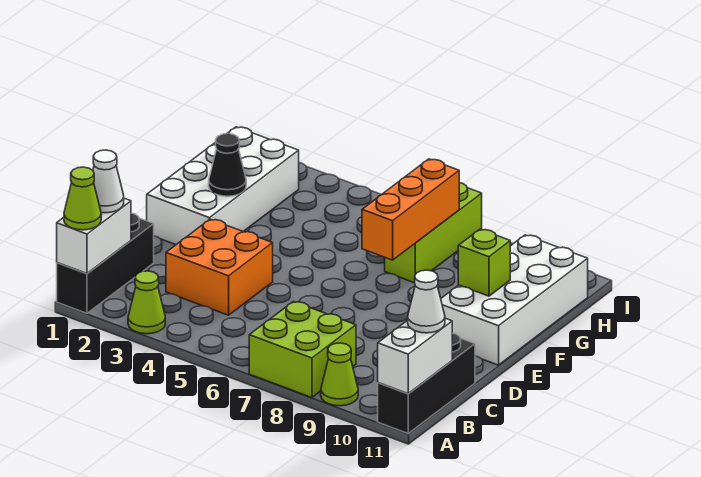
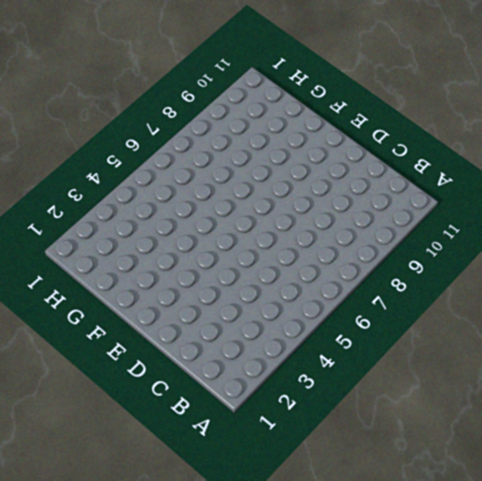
none -> black brick A1:C1 level 1
none -> lime cone A3 level 1
none -> lime brick A7:B8 level 1

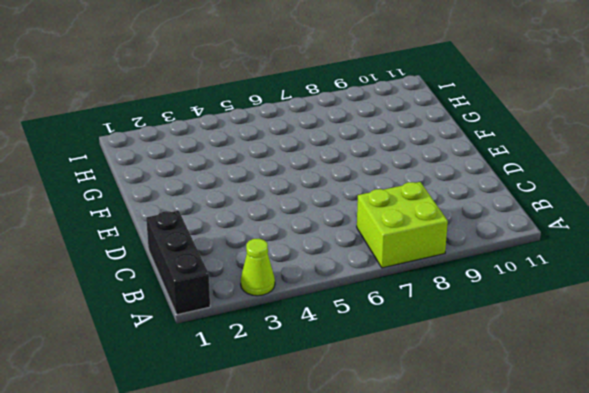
none -> lime cone A9 level 1
none -> black brick A11:C11 level 1
none -> orange brick C3:D4 level 1

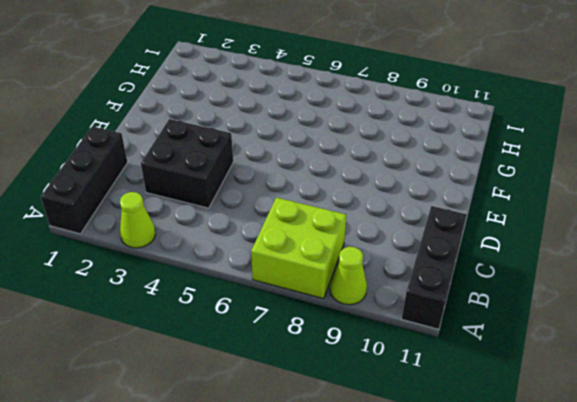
black brick C3:D4 level 1 -> orange brick C3:D4 level 1
none -> white brick E1:H2 level 1
none -> white brick E10:H11 level 1
none -> lime brick G7:I7 level 1

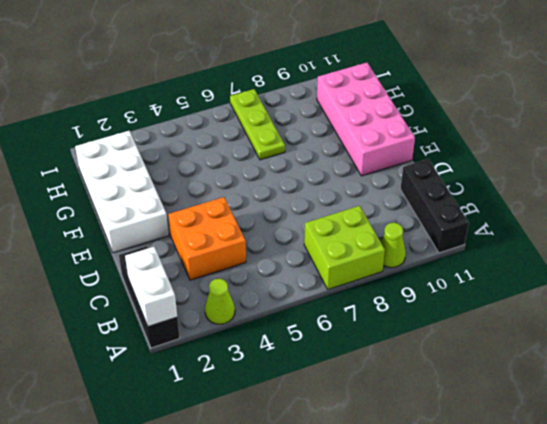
pink brick E10:H11 level 1 -> white brick E10:H11 level 1
lime plate G7:I7 level 1 -> lime brick G7:I7 level 1
none -> white brick A11:B11 level 2
none -> black cone F2 level 2
none -> orange brick F7:H7 level 2

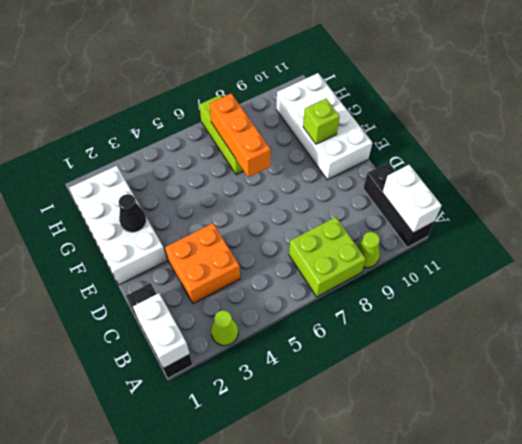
none -> lime cone A1 level 3
none -> white cone B1 level 3
none -> white cone B11 level 3

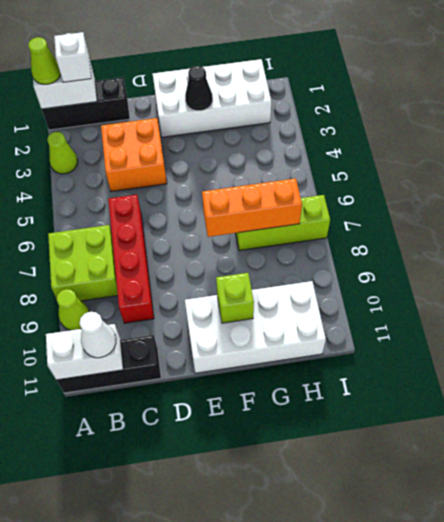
white brick B1 level 3 -> white cone B1 level 3
red brick C6:C9 level 1 -> none

